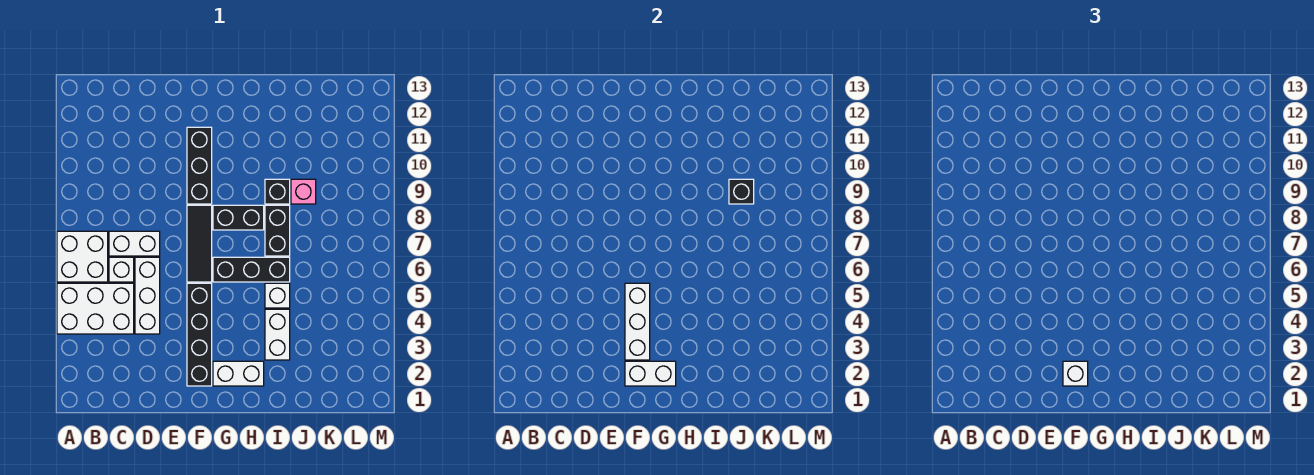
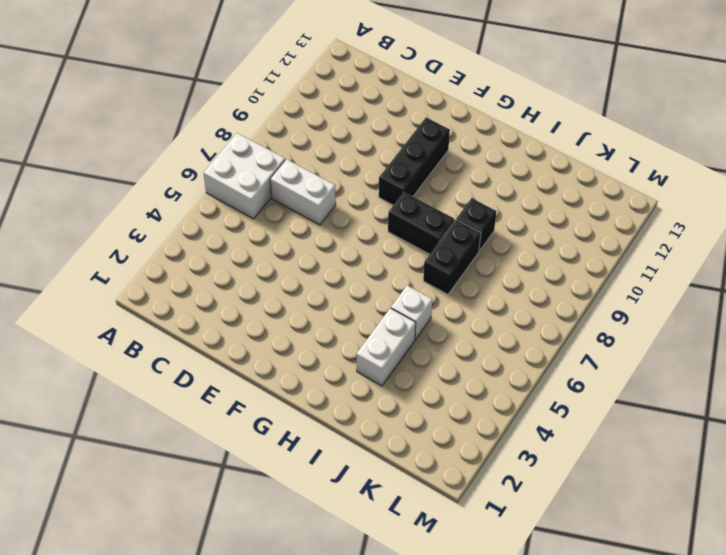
none -> white brick A4:C5 level 1
none -> white brick C6 level 1
none -> white brick D4:D6 level 1

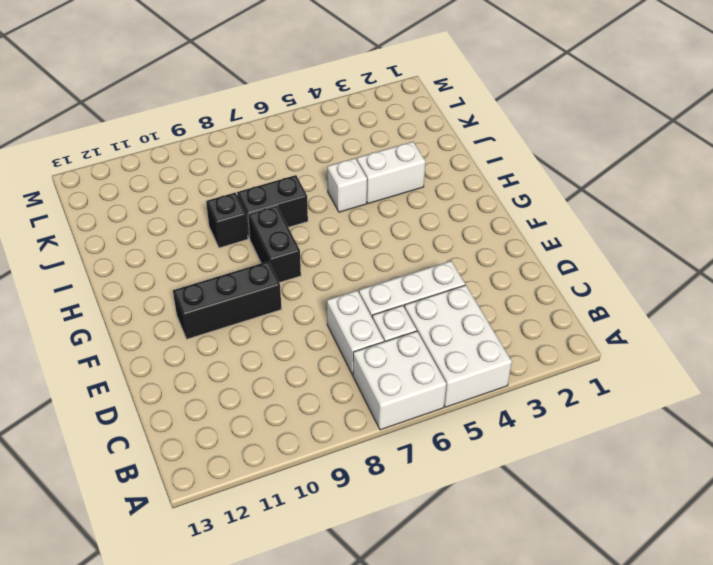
none -> black brick F2:F5 level 1
none -> black tile F6:F8 level 1
none -> white brick G2:H2 level 1

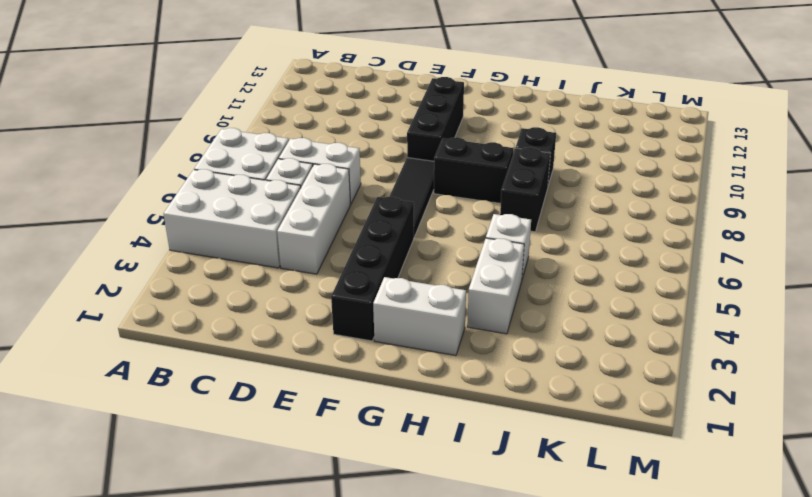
none -> black brick G6:I6 level 1
none -> pink brick J9 level 1
none -> white brick F2:G2 level 2

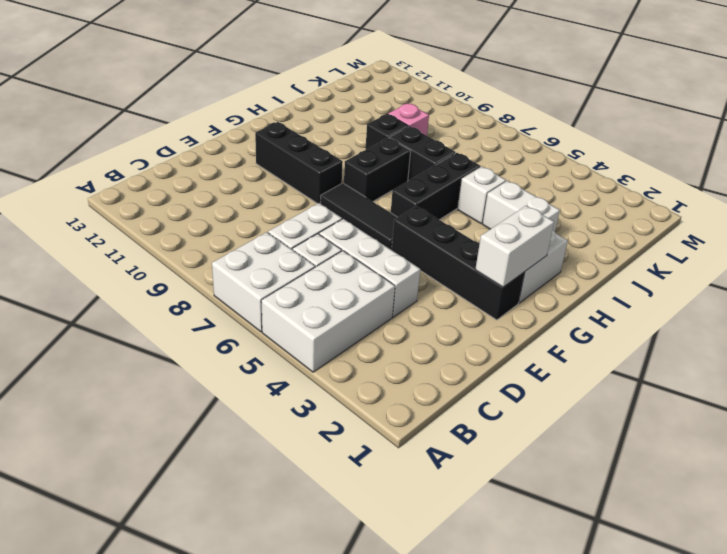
none -> white brick F3:F5 level 2
none -> black brick J9 level 2
none -> white brick F2 level 3

